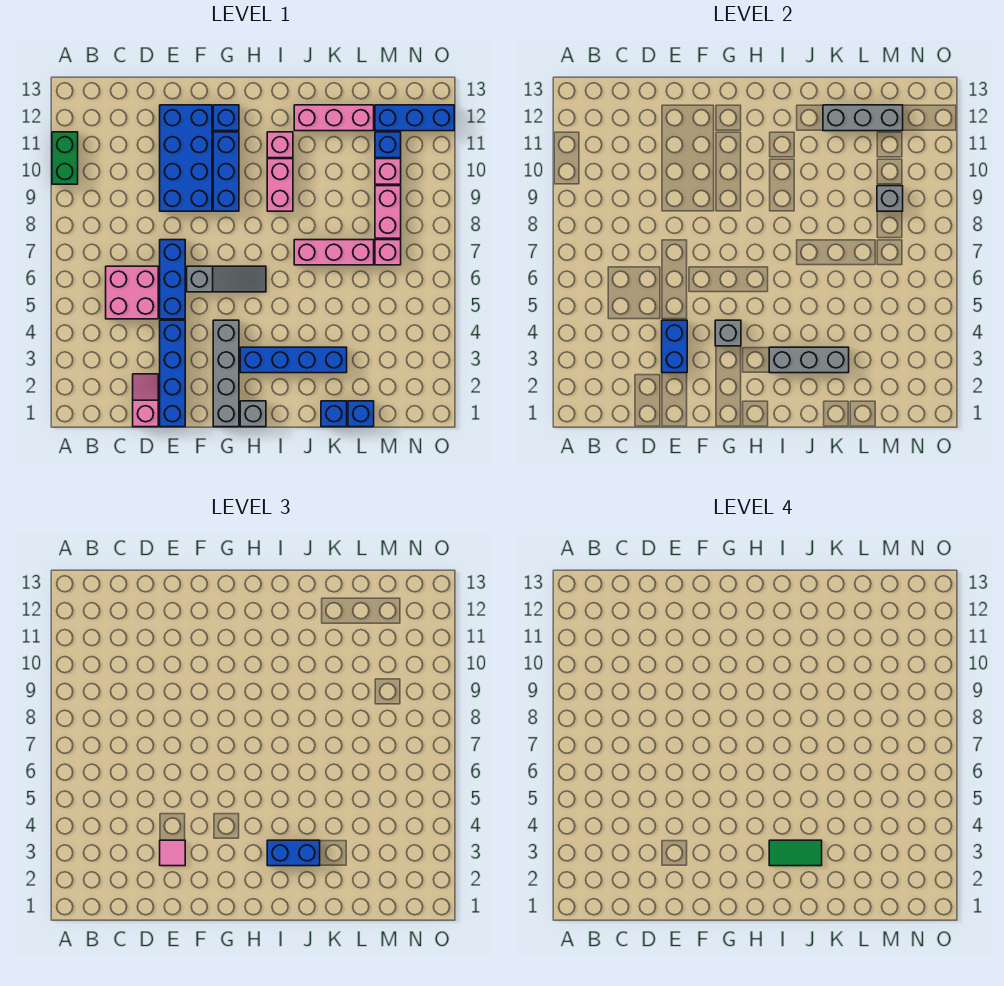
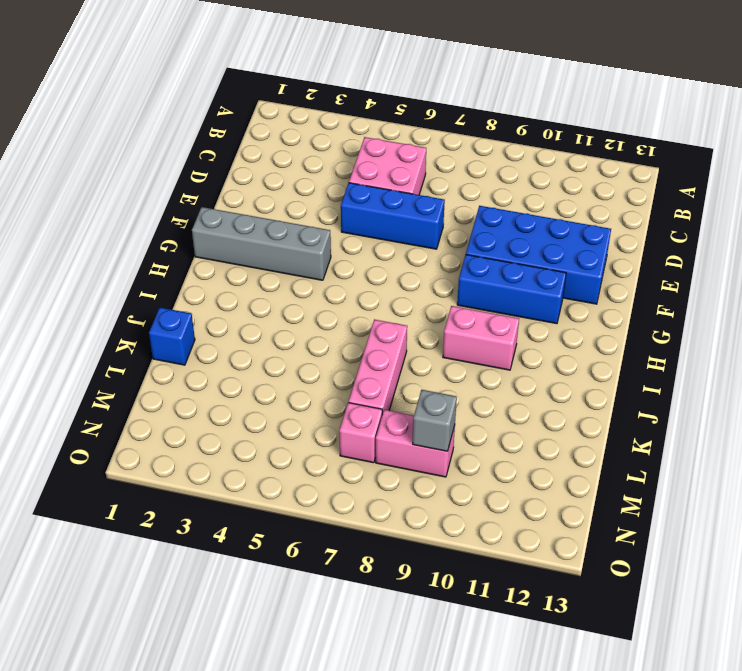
none -> green brick A10:A11 level 1
none -> pink slope D1:D2 level 1 top 1
none -> blue brick E1:E4 level 1
none -> grey slope F6:H6 level 1 top F

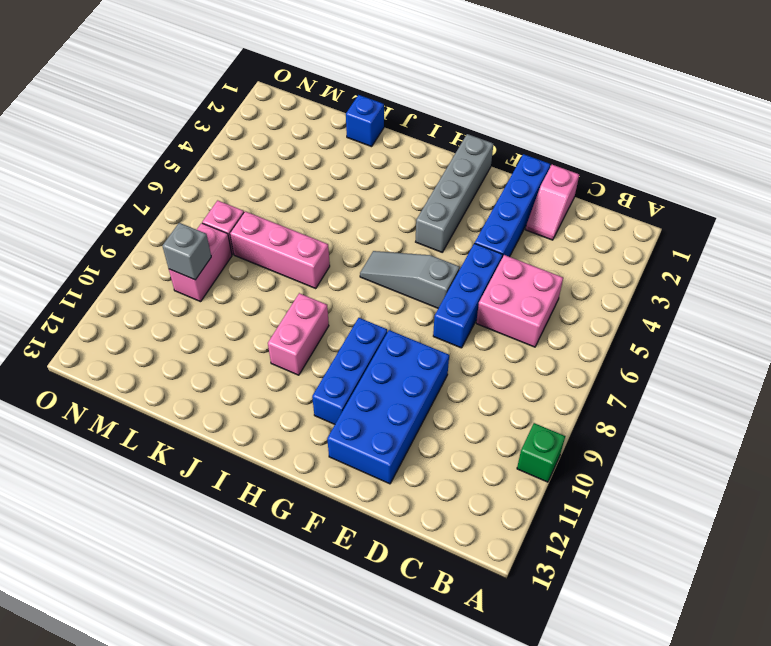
green brick A10 level 1 -> green brick A10:A11 level 1
none -> blue brick G12 level 1
none -> grey brick H1 level 1
none -> blue brick H3:K3 level 1
none -> pink brick I11 level 1

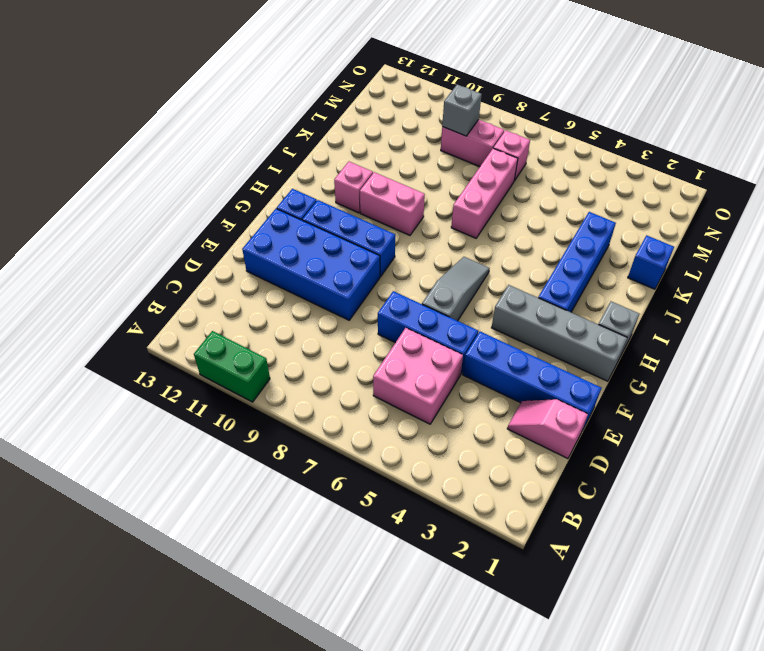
none -> pink brick J12:L12 level 1
none -> blue brick L1 level 1
none -> pink brick M10 level 1
none -> blue brick M11 level 1

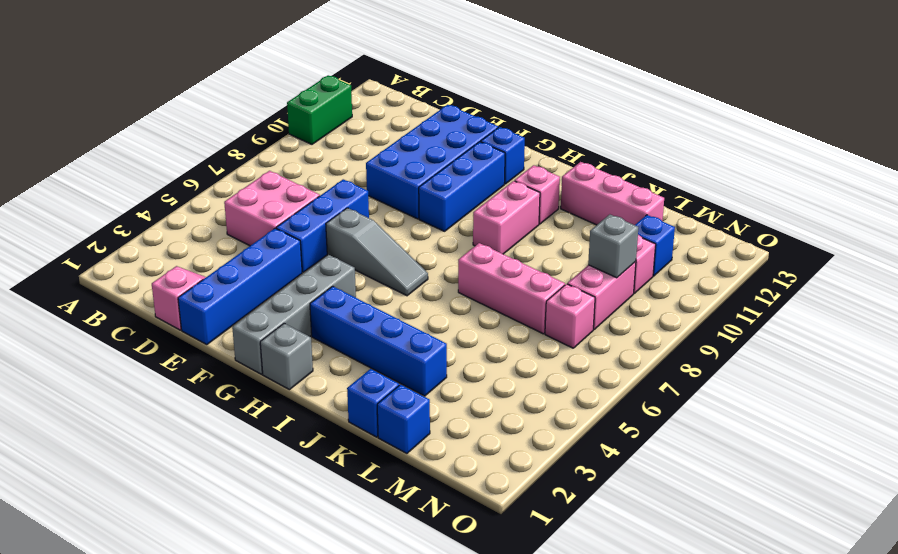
none -> blue brick M12:O12 level 1
none -> blue brick E3:E4 level 2
none -> grey brick G4 level 2
none -> grey brick I3:K3 level 2

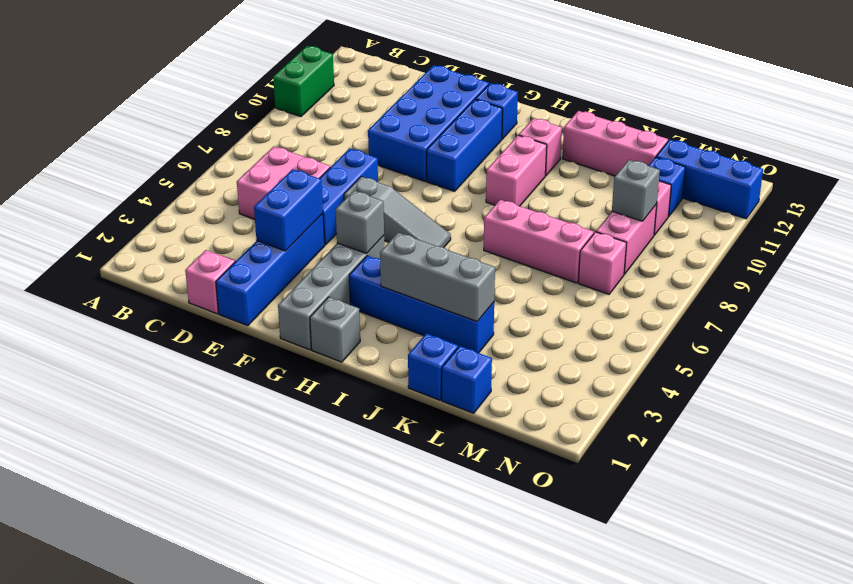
none -> grey brick K12:M12 level 2
none -> pink tile E3 level 3
none -> blue brick I3:J3 level 3
none -> green tile I3:J3 level 4

